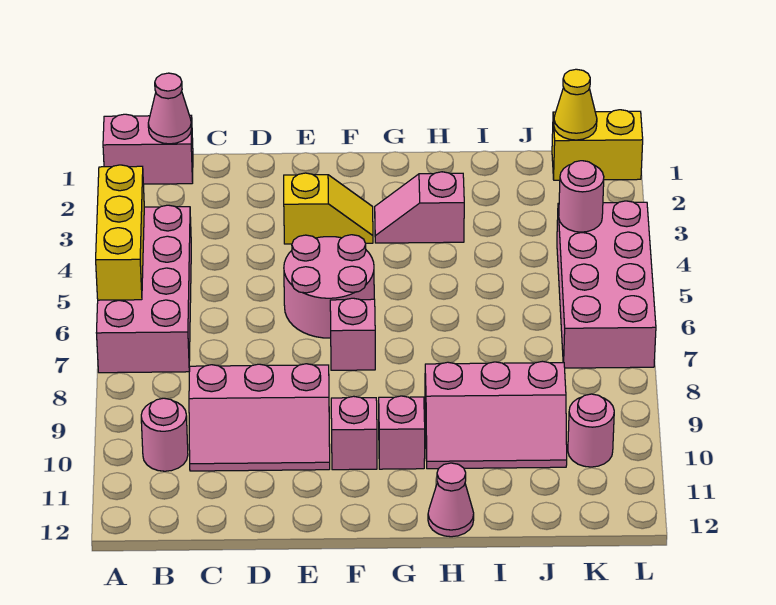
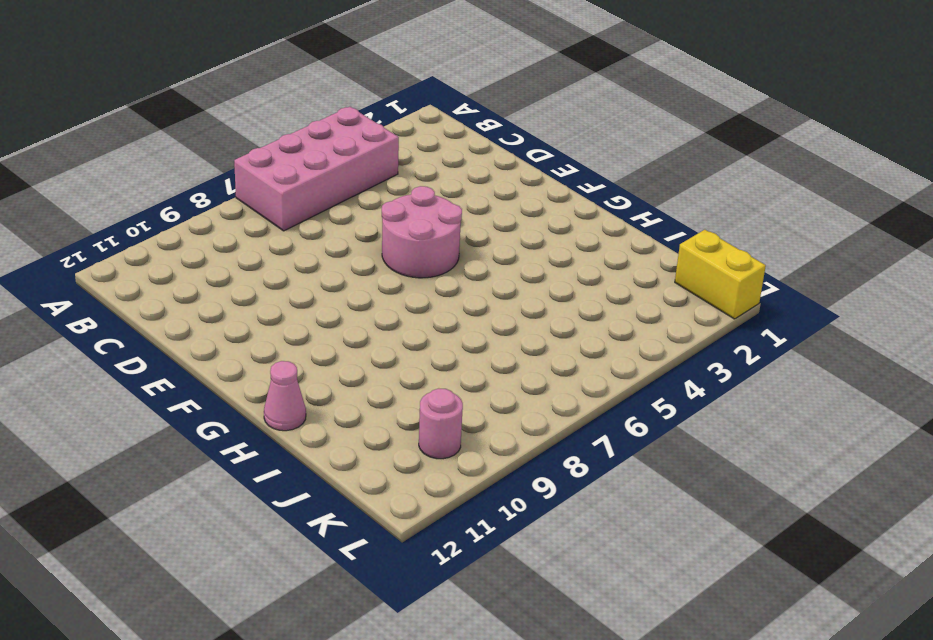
none -> pink brick A1:B1 level 1
none -> pink round brick B10 level 1
none -> pink slope C9:E10 level 1 top 9

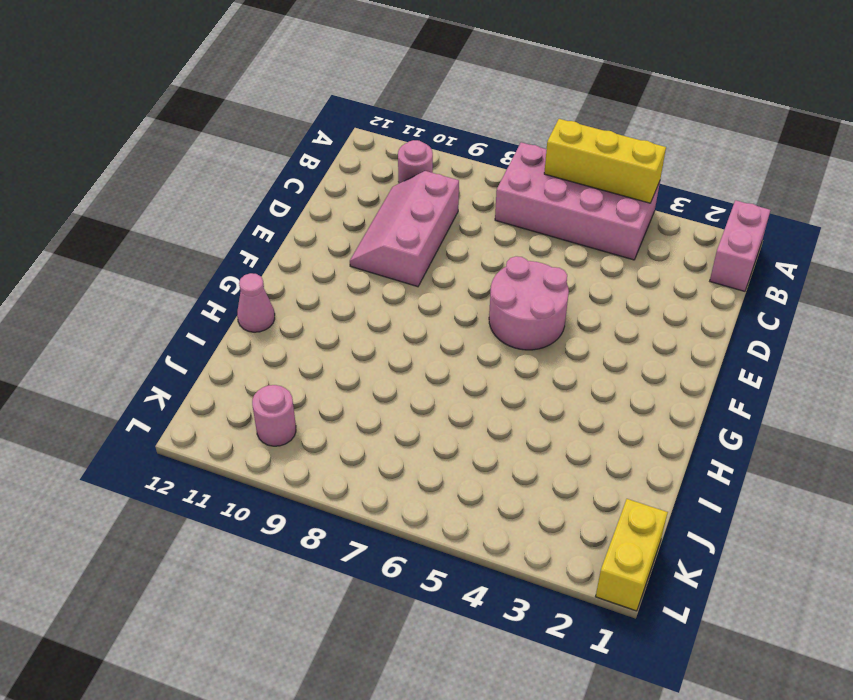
none -> yellow slope E3:F3 level 1 top E
none -> pink brick F7 level 1
none -> pink brick F10 level 1

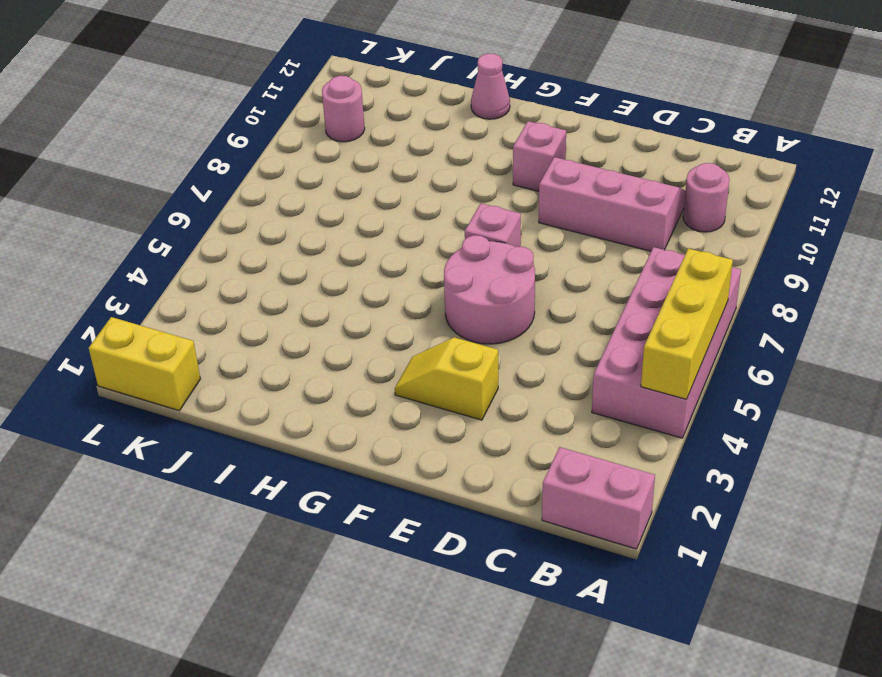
none -> pink slope G3:H3 level 1 top H
none -> pink brick G10 level 1
none -> pink slope H9:J10 level 1 top 9

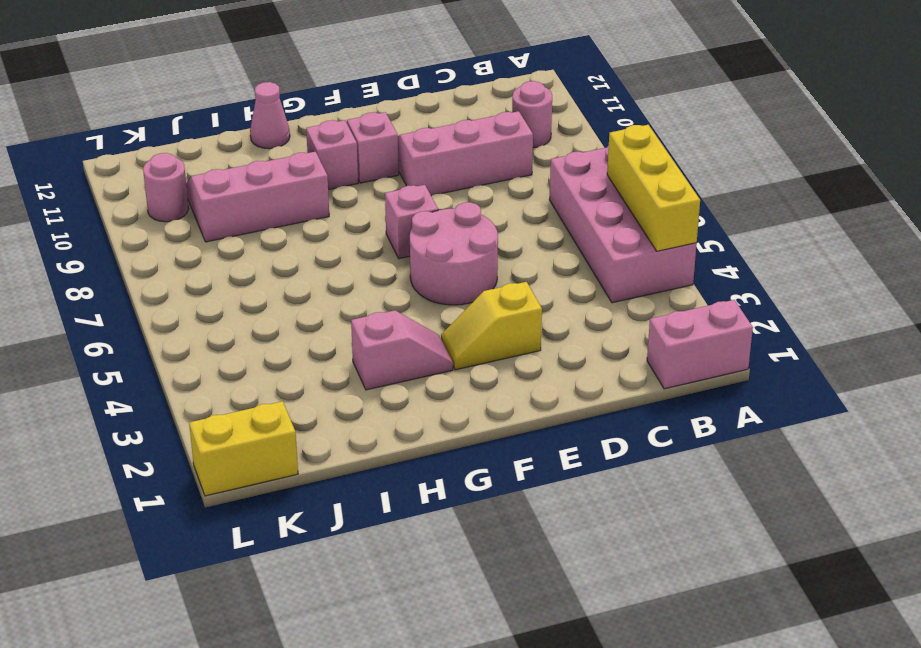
none -> pink brick K4:L7 level 1
none -> pink cone B1 level 2
none -> yellow cone K1 level 2

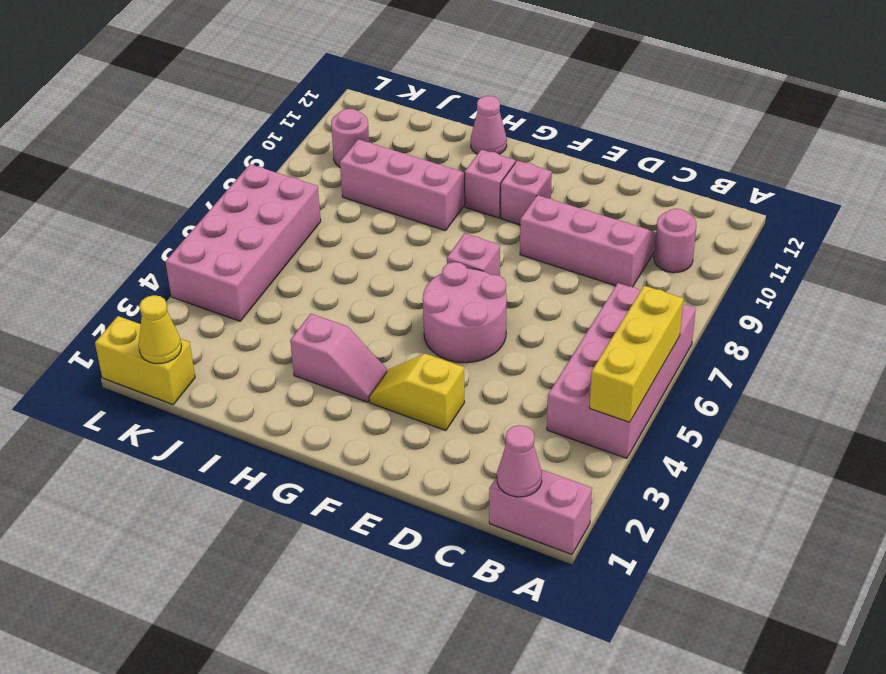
none -> pink round brick K4 level 2

